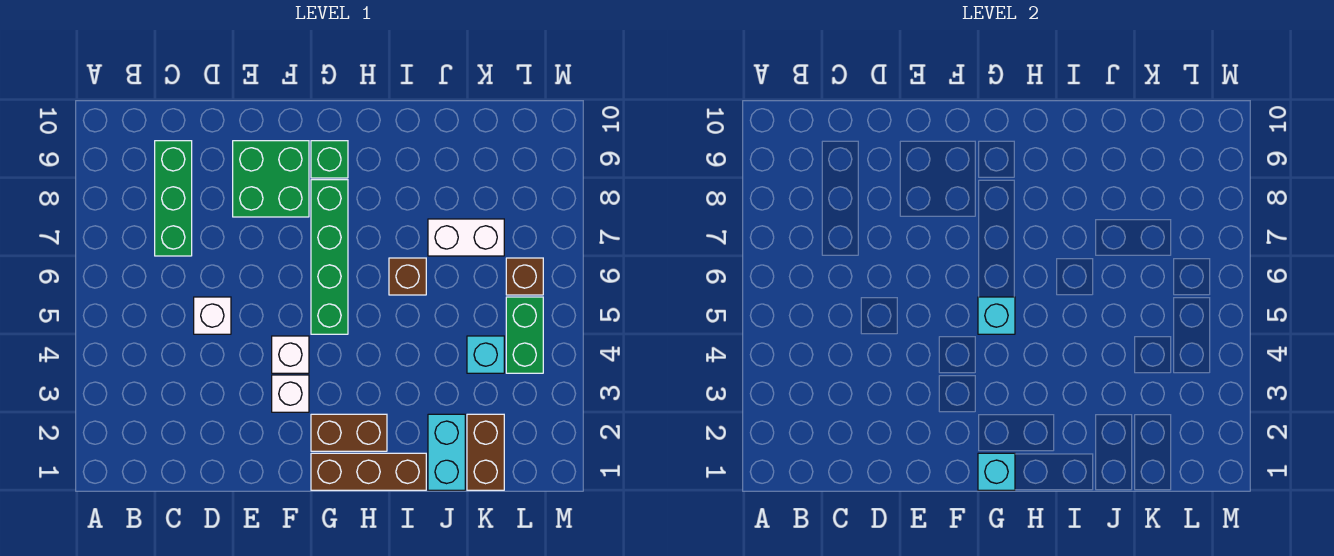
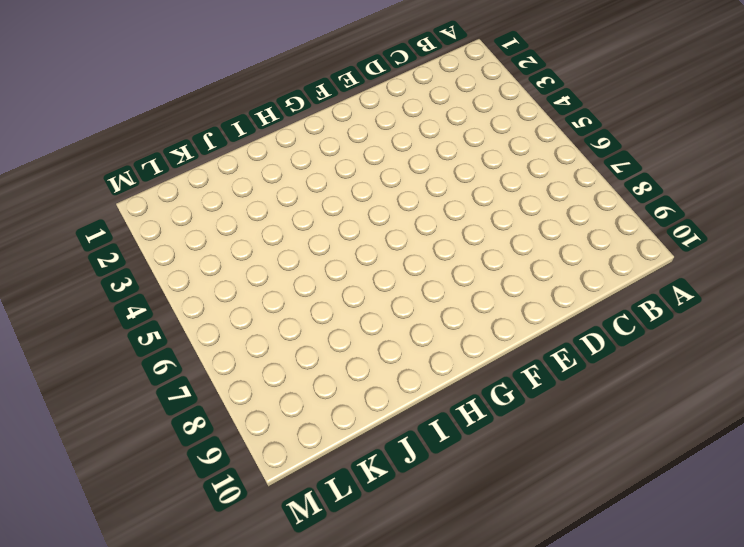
none -> green brick C7:C9 level 1
none -> white brick D5 level 1
none -> green brick E8:F9 level 1

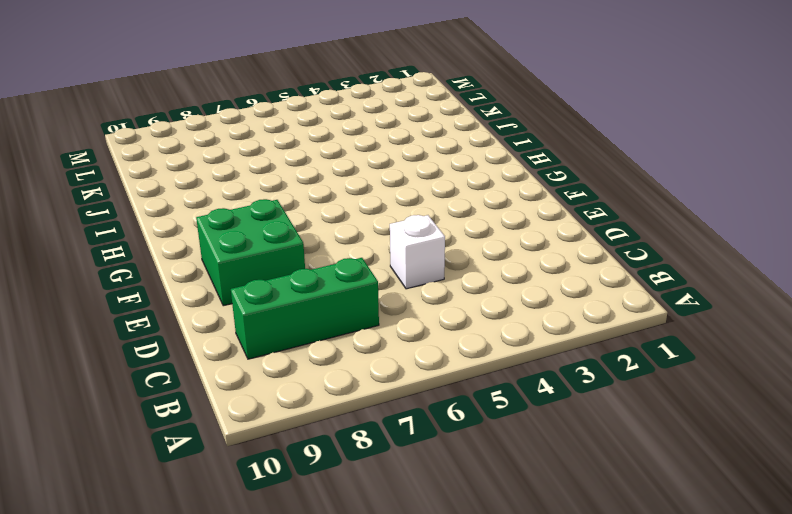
none -> white brick F3 level 1
none -> white brick F4 level 1
none -> brown brick G1:I1 level 1

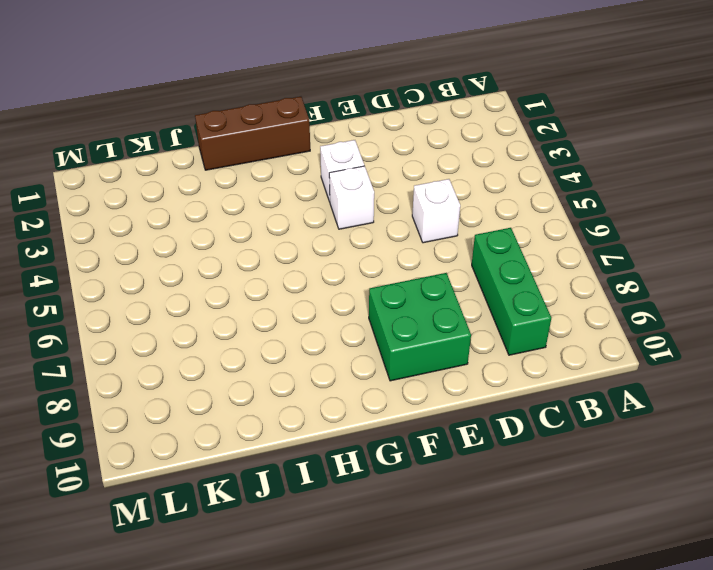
none -> brown brick G2:H2 level 1
none -> green brick G5:G8 level 1
none -> green brick G9 level 1

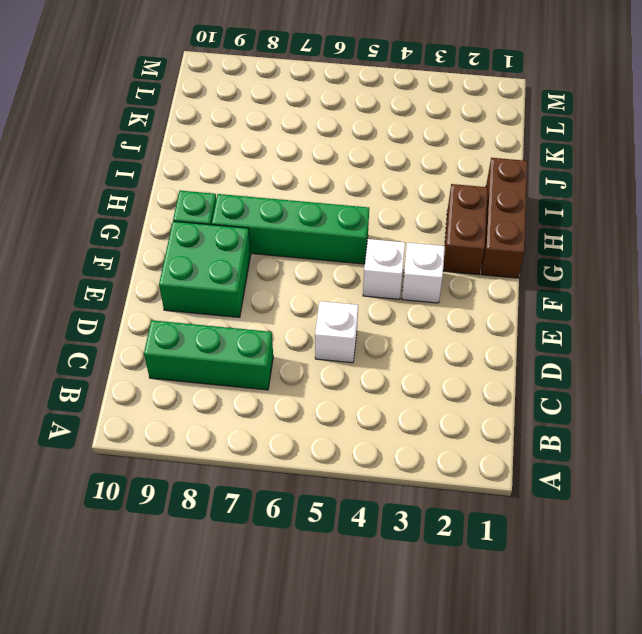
none -> brown brick I6 level 1
none -> cyan brick J1:J2 level 1
none -> white brick J7:K7 level 1

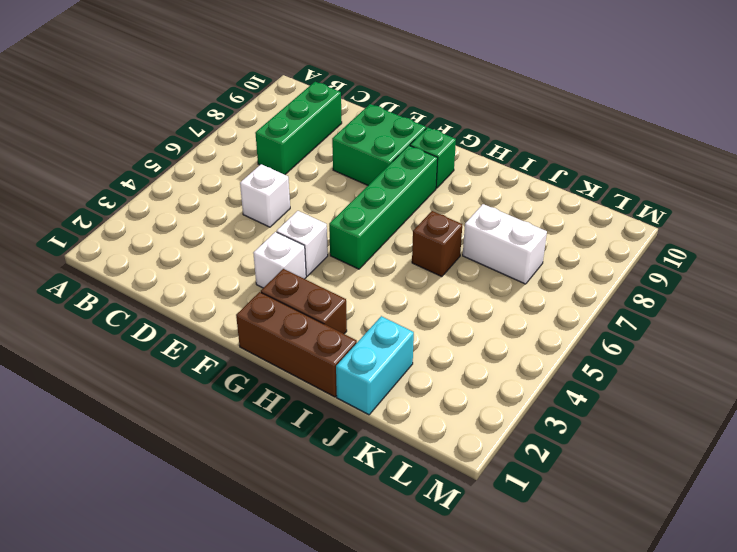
none -> brown brick K1:K2 level 1
none -> cyan brick K4 level 1
none -> green brick L4:L5 level 1

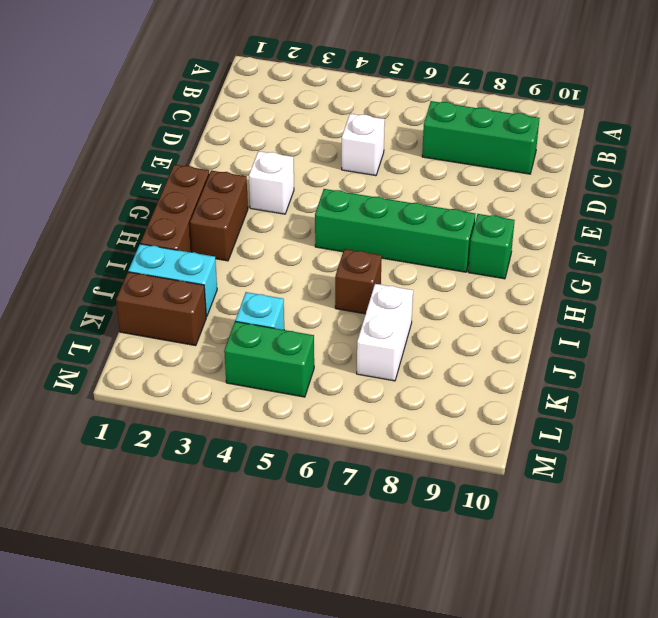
none -> green brick E8:F9 level 1
none -> white brick F4 level 1
none -> brown brick L6 level 1

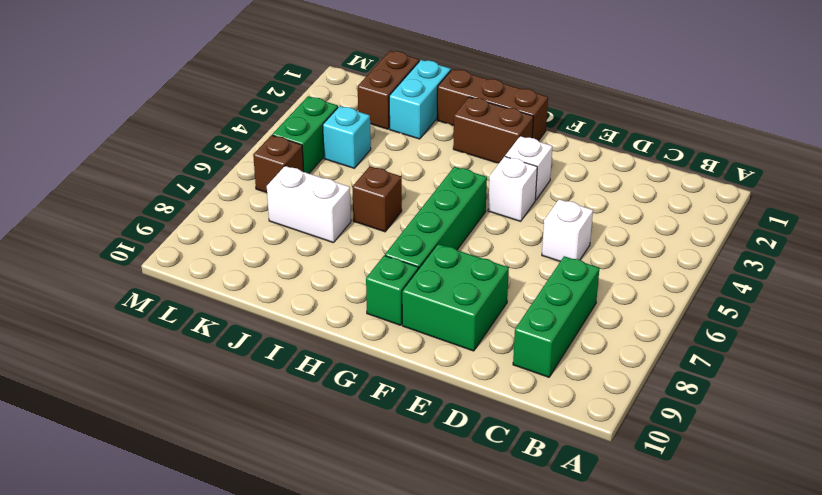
none -> cyan brick G1 level 2
none -> cyan brick G5 level 2

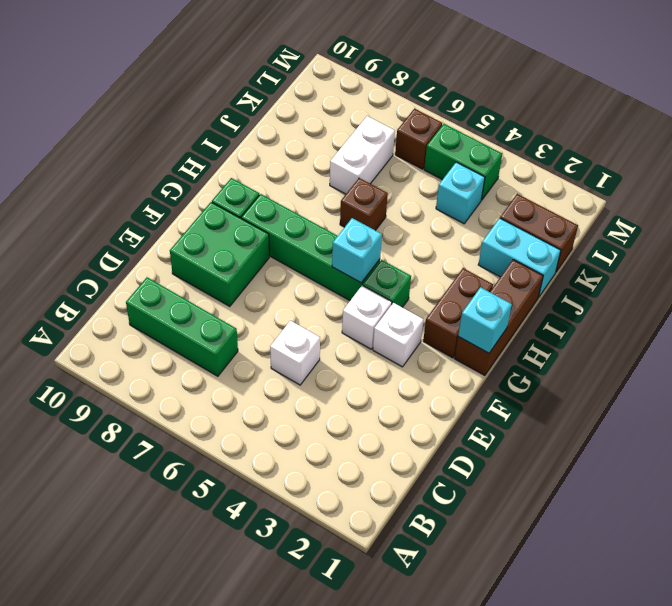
green brick G4 level 1 -> none

